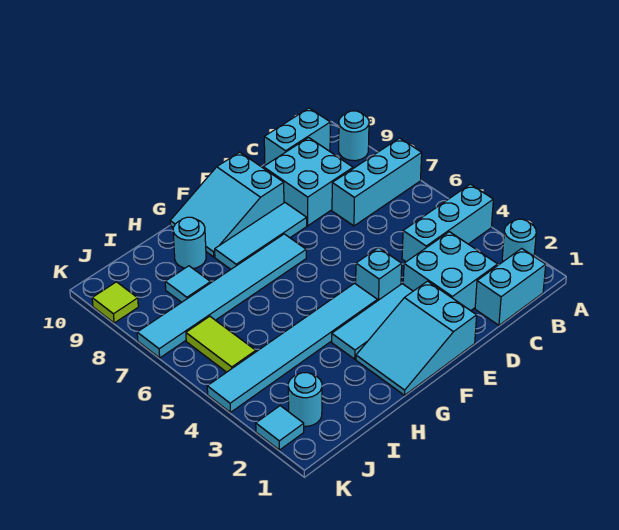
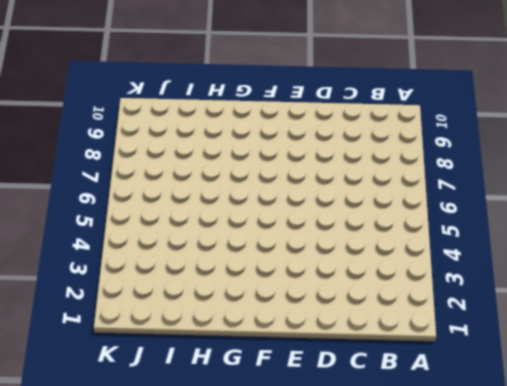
none -> cyan round brick A2 level 1
none -> cyan brick A4:C4 level 1
none -> cyan brick A7:C7 level 1

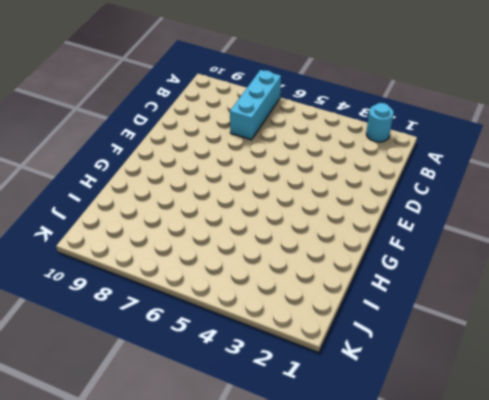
none -> cyan brick A4:C4 level 1
none -> cyan round brick A9 level 1
none -> cyan brick B1:C1 level 1

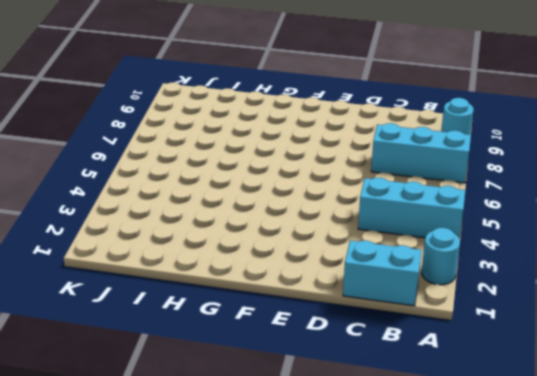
none -> cyan brick B10:C10 level 1
none -> cyan brick C2:D3 level 1
none -> cyan brick C8:D9 level 1

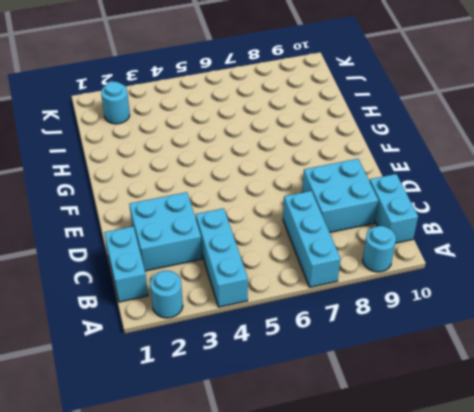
none -> cyan slope E1:G2 level 1 top E
none -> cyan tile E3:G3 level 1
none -> cyan brick E4 level 1

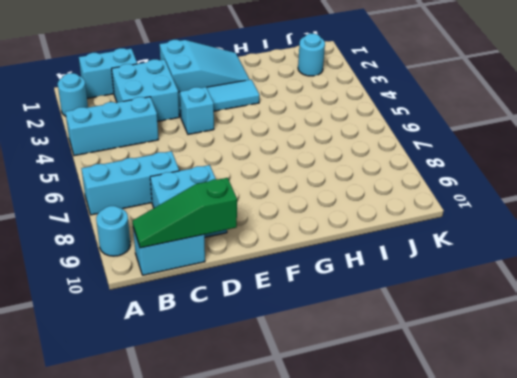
green slope B10:D10 level 2 top D -> none
none -> cyan tile E8:G8 level 1
none -> cyan slope E9:G10 level 1 top E
none -> cyan tile F4:K4 level 1

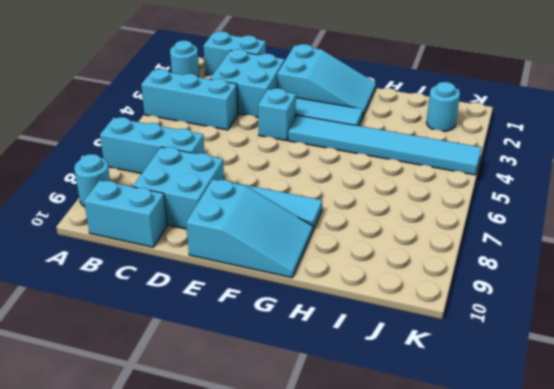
none -> cyan tile F7:K7 level 1
none -> cyan round brick H9 level 1
none -> cyan tile I8 level 1

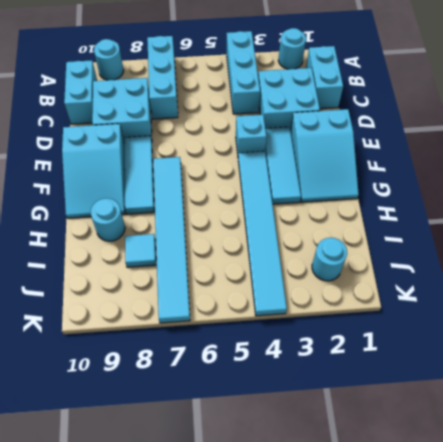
none -> lime tile J5:J6 level 1
none -> cyan tile K2 level 1
none -> lime tile K9 level 1

